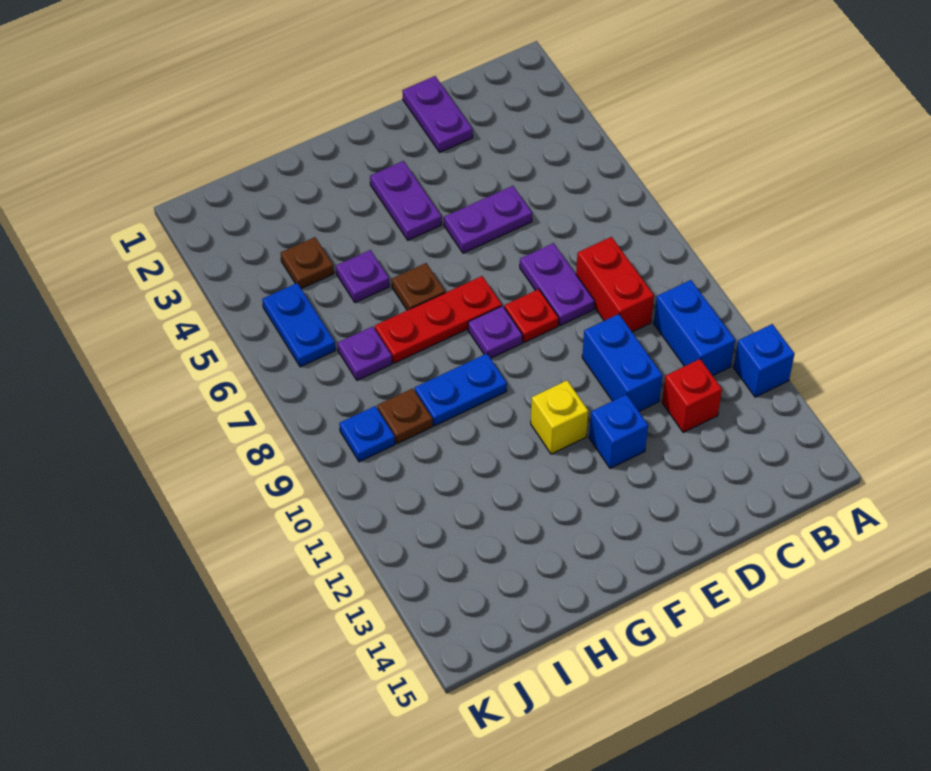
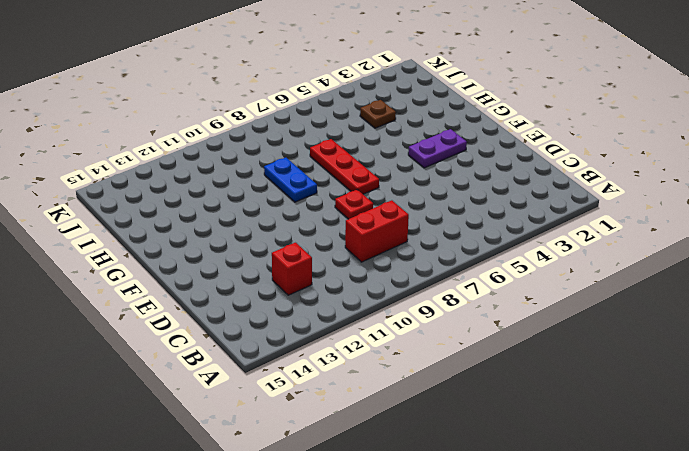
none -> blue brick A12 level 1
none -> blue brick B10:B11 level 1
none -> purple plate D1:D2 level 1

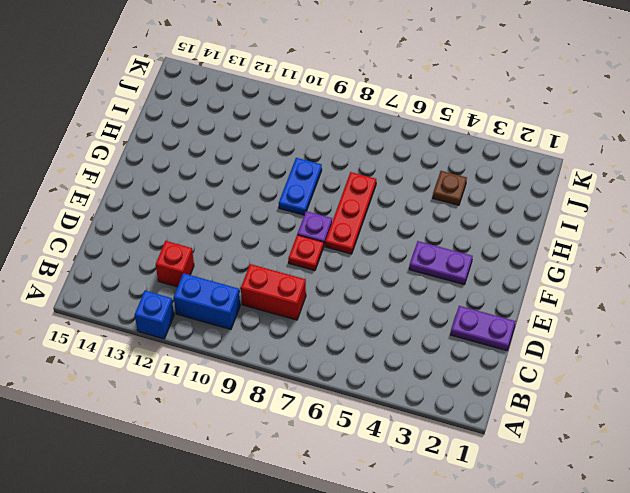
none -> purple plate D5:E5 level 1
none -> purple plate D7:D8 level 1
none -> blue brick D10:D11 level 1

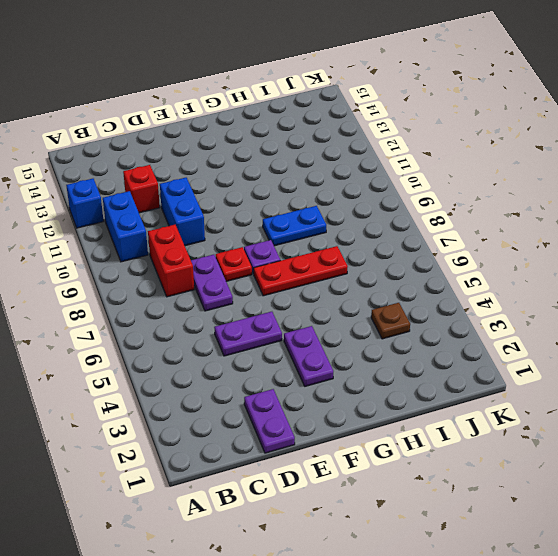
none -> blue brick E12 level 1
none -> yellow brick F11 level 1
none -> brown plate G6 level 1

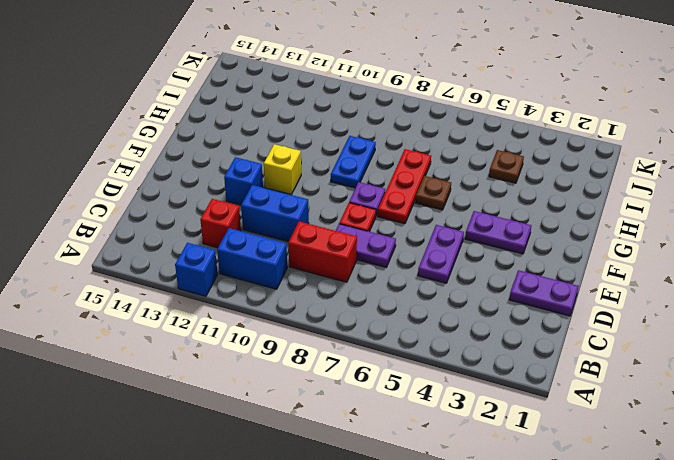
none -> purple plate H5 level 1
none -> purple plate I7 level 1
none -> brown plate I9 level 1

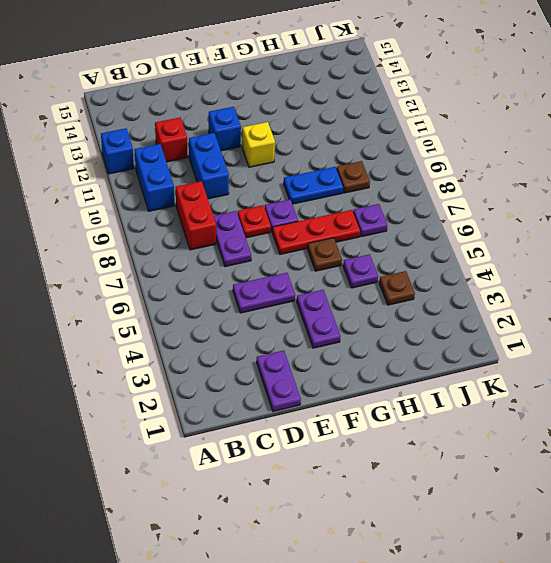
none -> blue plate J5:J6 level 1
none -> blue plate J9 level 1

